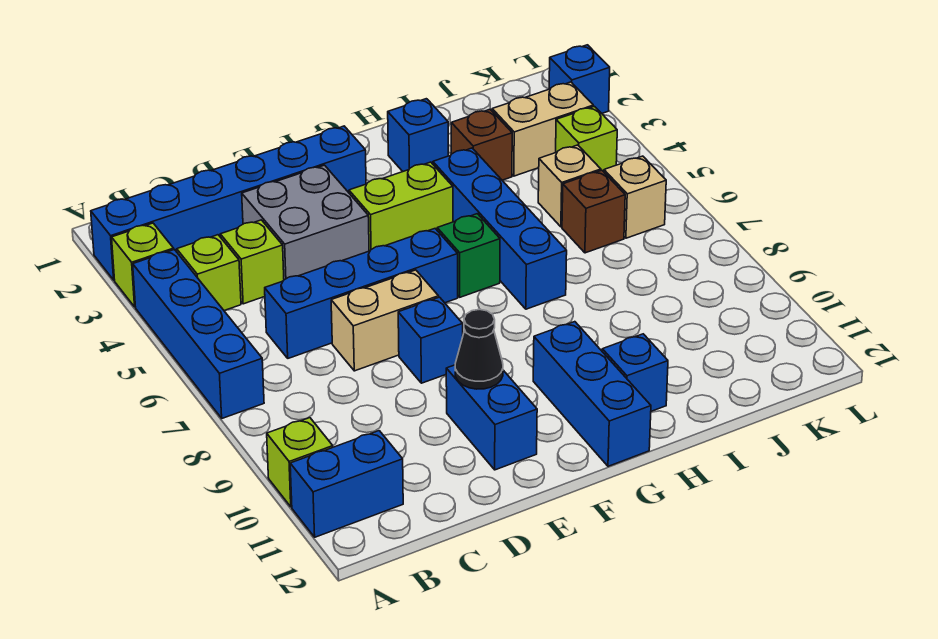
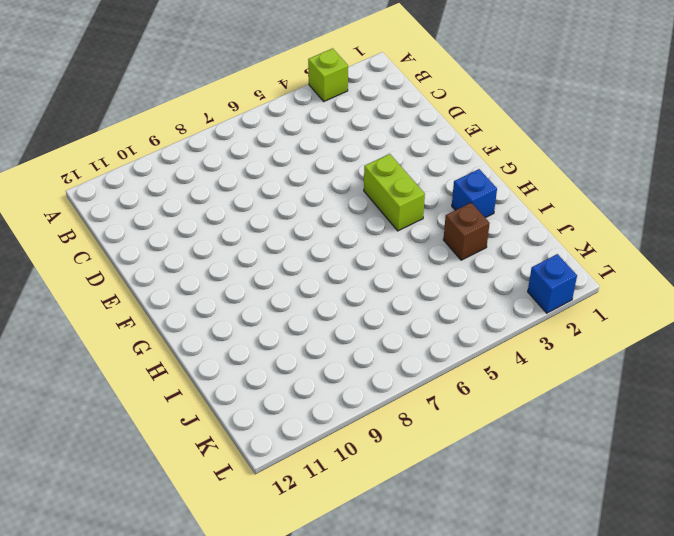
none -> blue brick A2:F2 level 1
none -> blue brick A4:A7 level 1
none -> lime brick A10 level 1

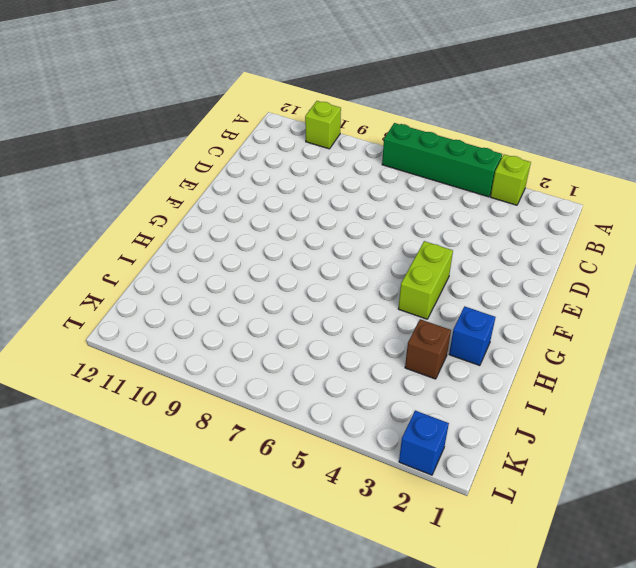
green brick A4:A7 level 1 -> blue brick A4:A7 level 1
none -> blue brick A2:F2 level 1
none -> blue brick A11:B11 level 1
none -> lime brick B4 level 1

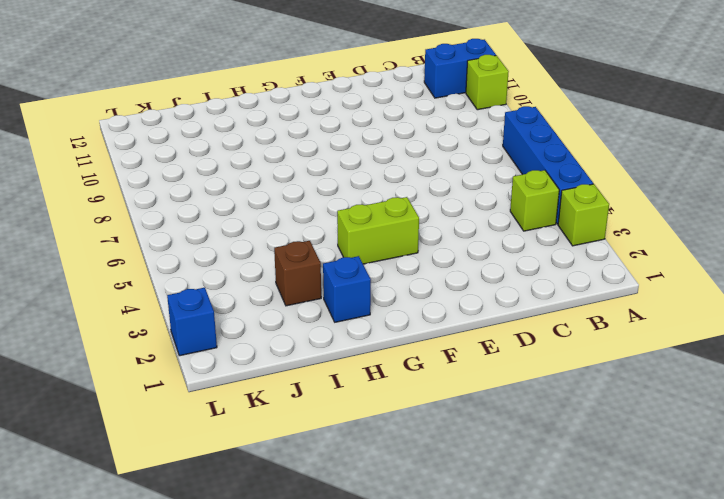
none -> blue brick A2:F2 level 1
none -> lime brick C4 level 1
none -> blue brick C6:F6 level 1

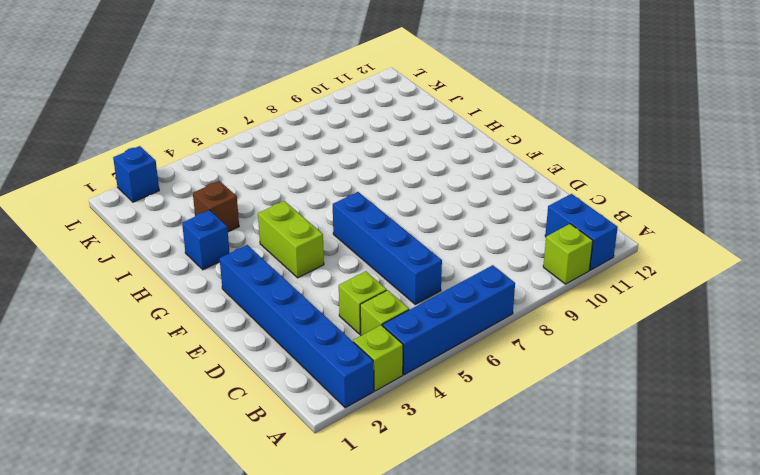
none -> grey brick D3:E4 level 1
none -> tan brick D7:E7 level 1
none -> blue brick E8 level 1

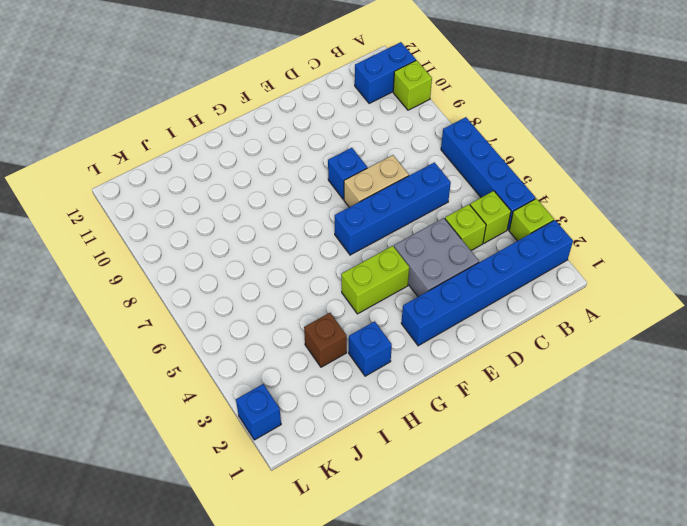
none -> blue brick E10:E11 level 1
none -> green brick G6 level 1
none -> blue brick G10:G12 level 1

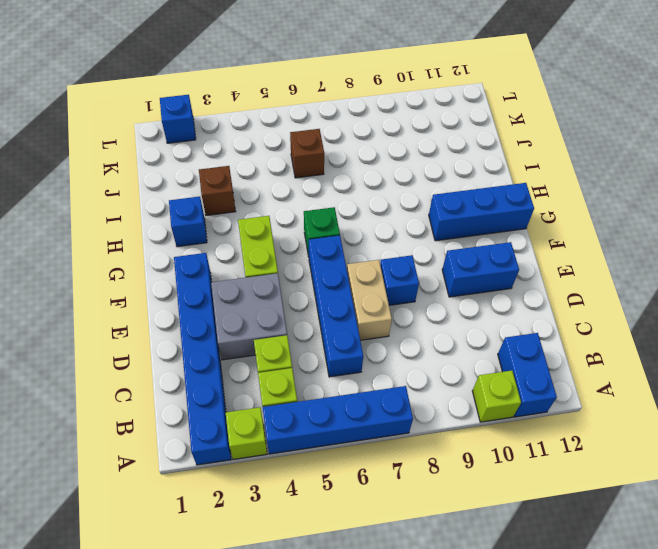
none -> blue brick H4:H7 level 1
none -> blue brick H11 level 1
none -> tan brick J3:K3 level 1

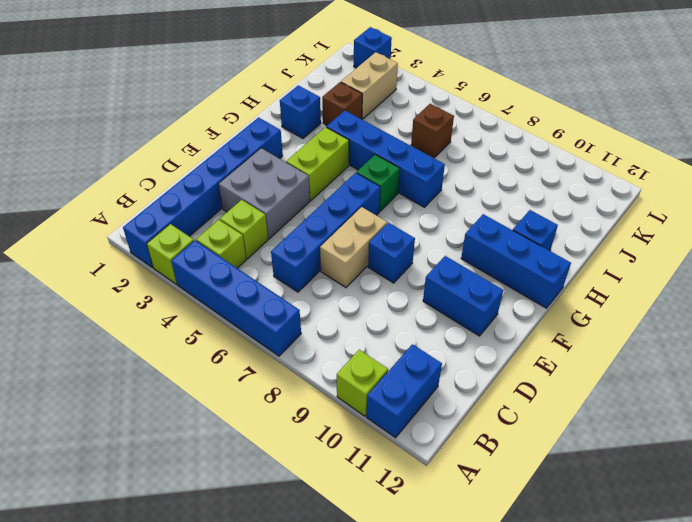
none -> tan brick J5 level 1
none -> lime brick K4 level 1
none -> tan brick K6 level 1

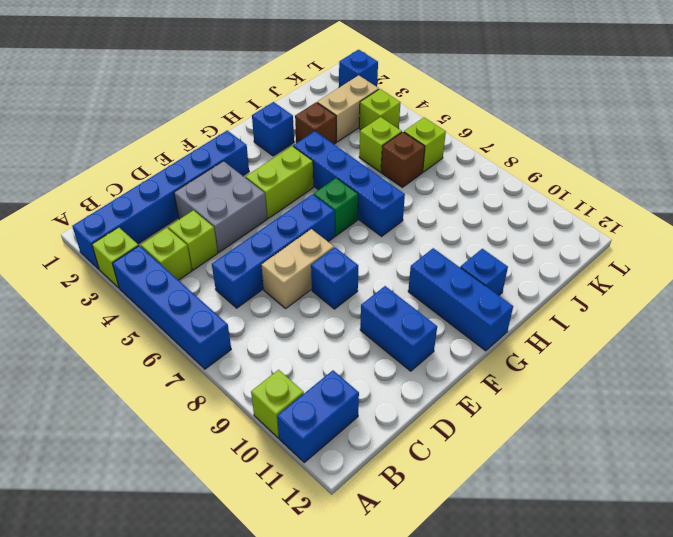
lime brick J5 level 1 -> tan brick J5 level 1
lime brick K6 level 1 -> tan brick K6 level 1
none -> black cone E10 level 2

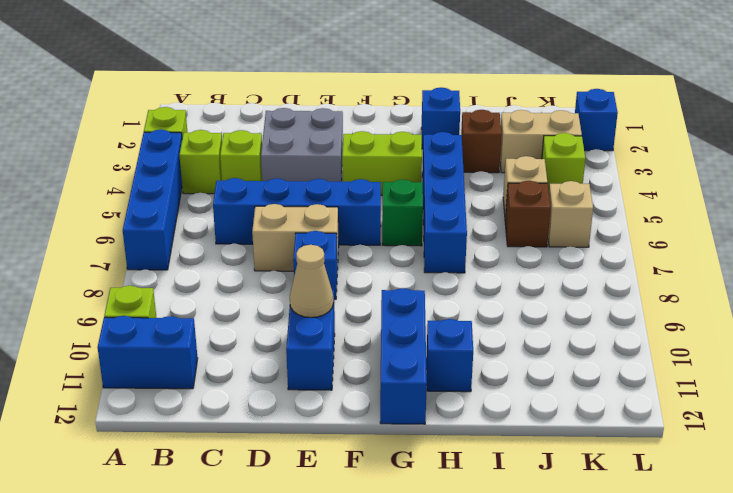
tan cone E10 level 2 -> black cone E10 level 2
none -> blue brick A2:F2 level 1

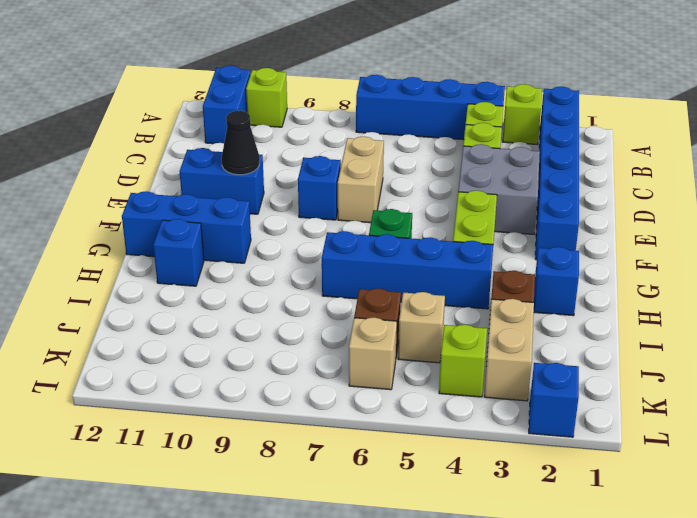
none -> blue brick C6:F6 level 1

